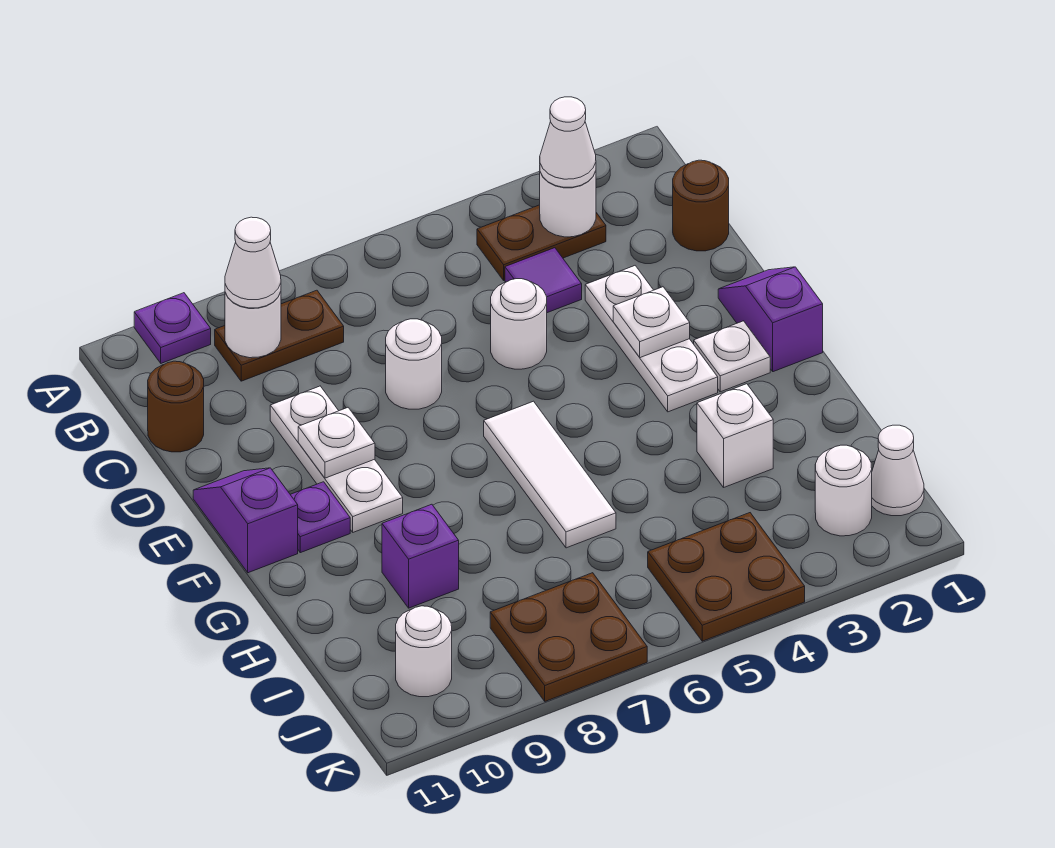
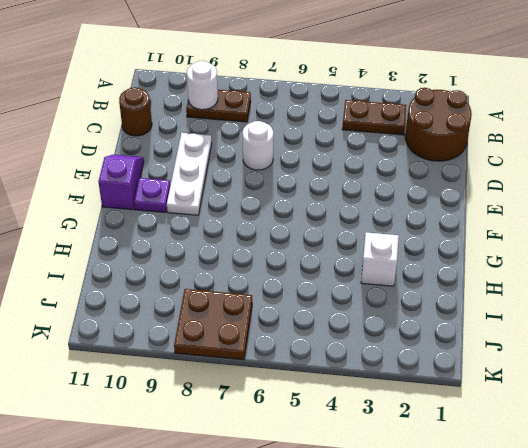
brown round brick B1:C2 level 1 -> brown round brick C1 level 1
none -> purple plate A10 level 1
none -> purple tile C4 level 1
none -> white plate D3:F3 level 1

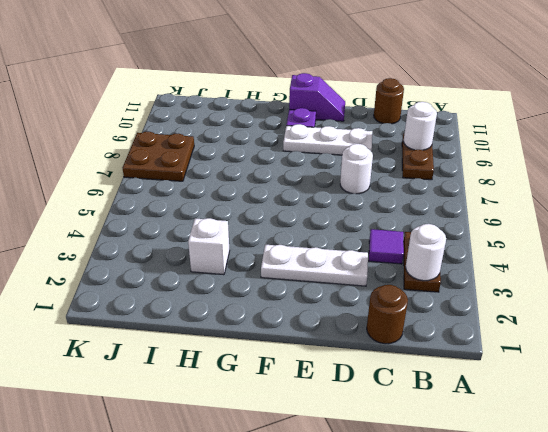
none -> purple plate A10 level 1
none -> white round brick D5 level 1
none -> purple slope E1:F1 level 1 top F

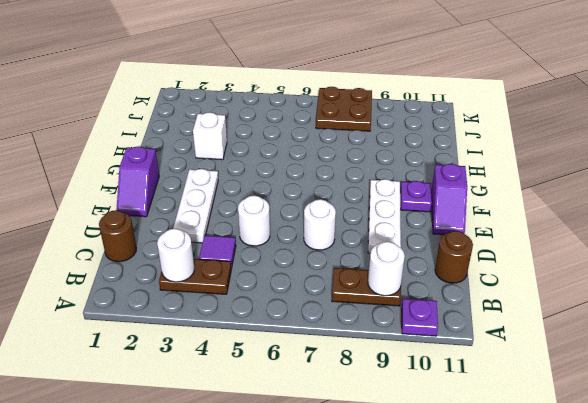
none -> white plate F2 level 1
none -> white tile F6:H6 level 1
none -> purple brick H9 level 1

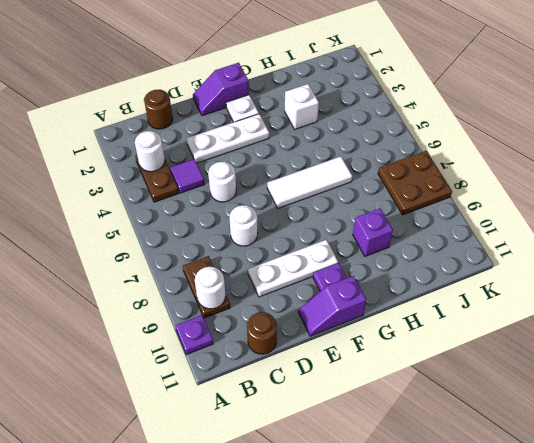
none -> white cone J1 level 1
none -> white round brick J2 level 1
none -> brown plate J4:K5 level 1

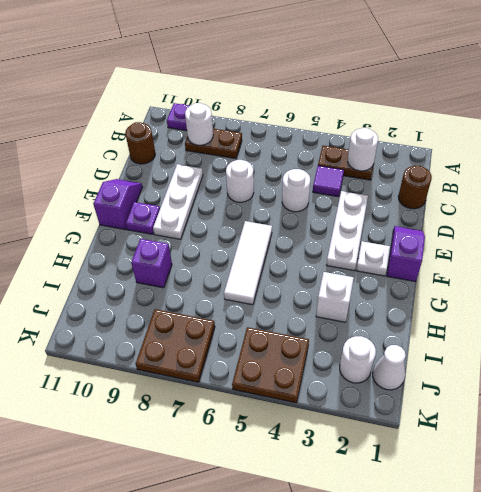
none -> white round brick J10 level 1
none -> white plate E3 level 2
none -> white plate E9 level 2

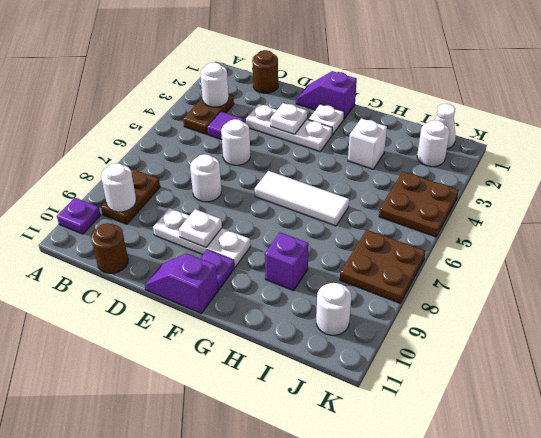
none -> white cone B3 level 3
none -> white cone B9 level 3

